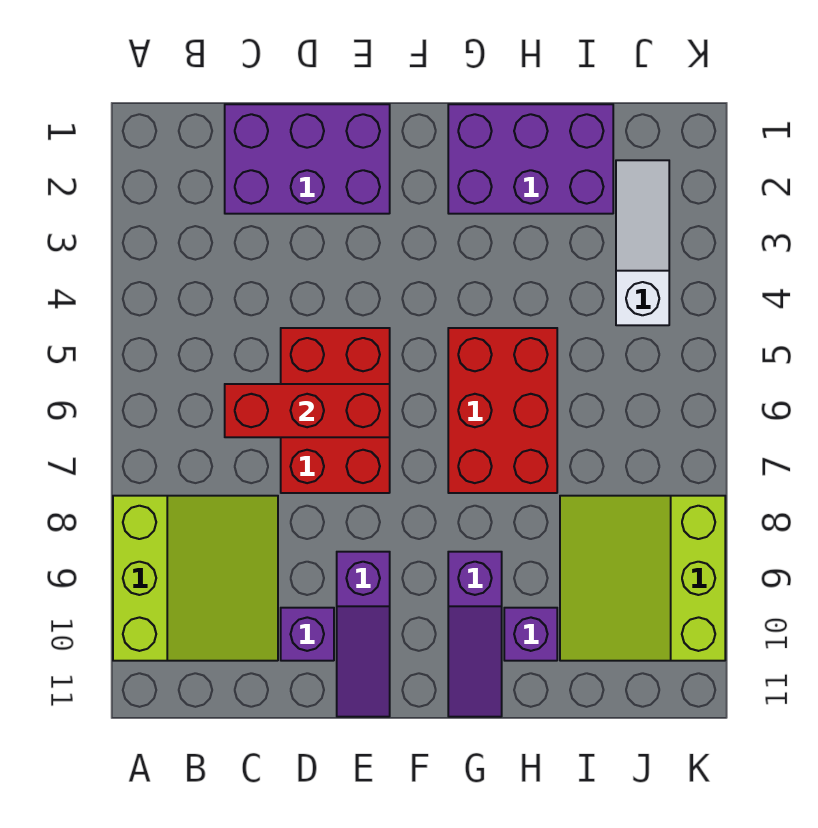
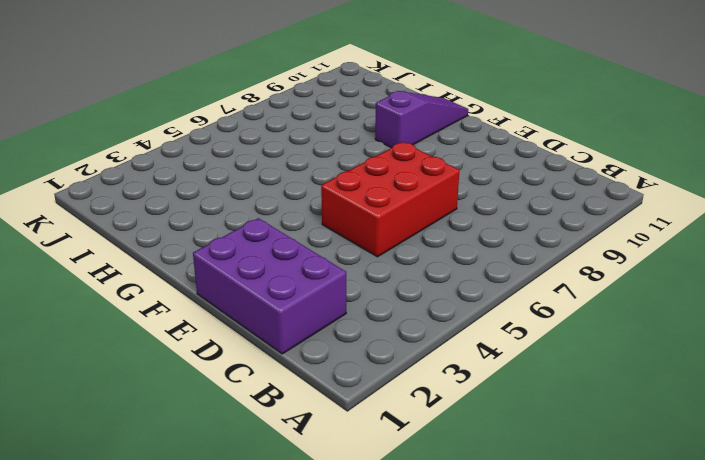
none -> lime slope A8:C10 level 1 top A
none -> purple brick D10 level 1
none -> purple slope E9:E11 level 1 top 9

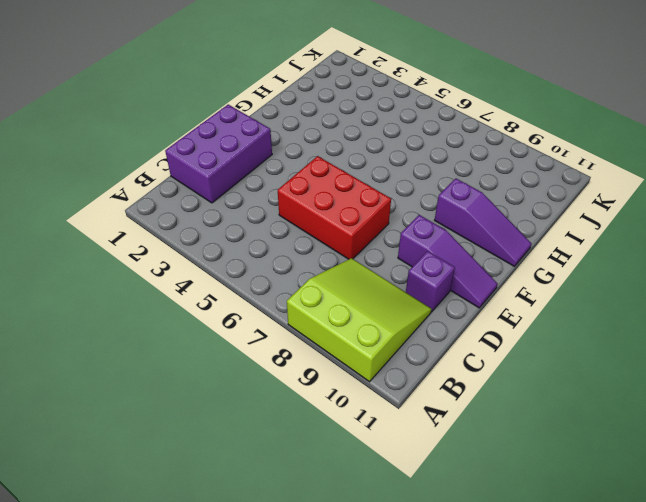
none -> purple brick G1:I2 level 1
none -> red brick G5:H7 level 1
none -> purple brick H10 level 1

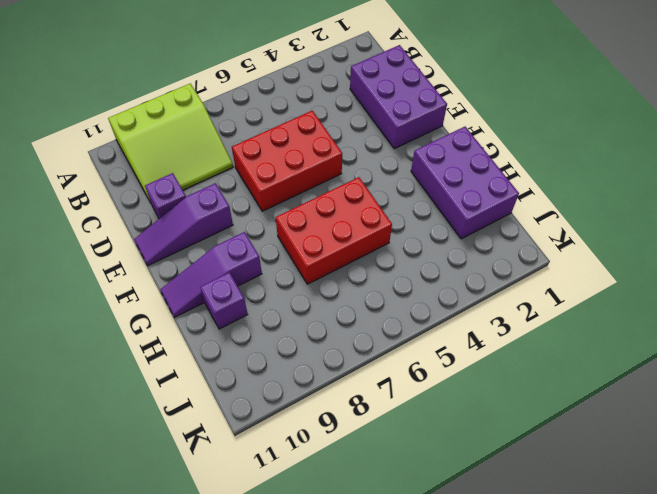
none -> lime slope I8:K10 level 1 top K
none -> white slope J2:J4 level 1 top 4
none -> red brick C6:E6 level 2

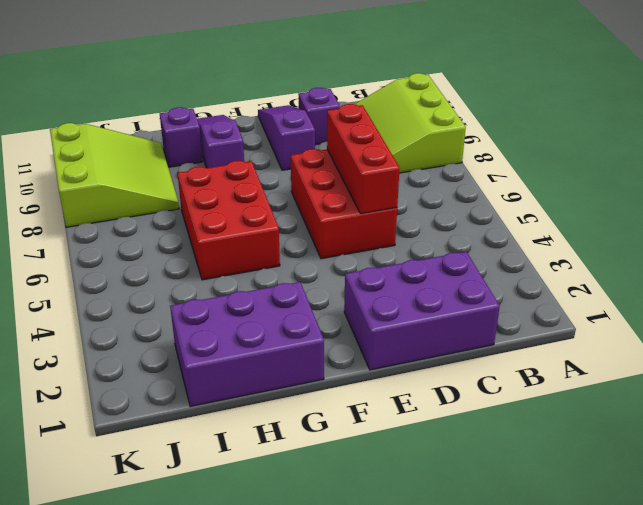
red brick D5:D7 level 2 -> red brick C6:E6 level 2
none -> white slope J2:J4 level 1 top 4

